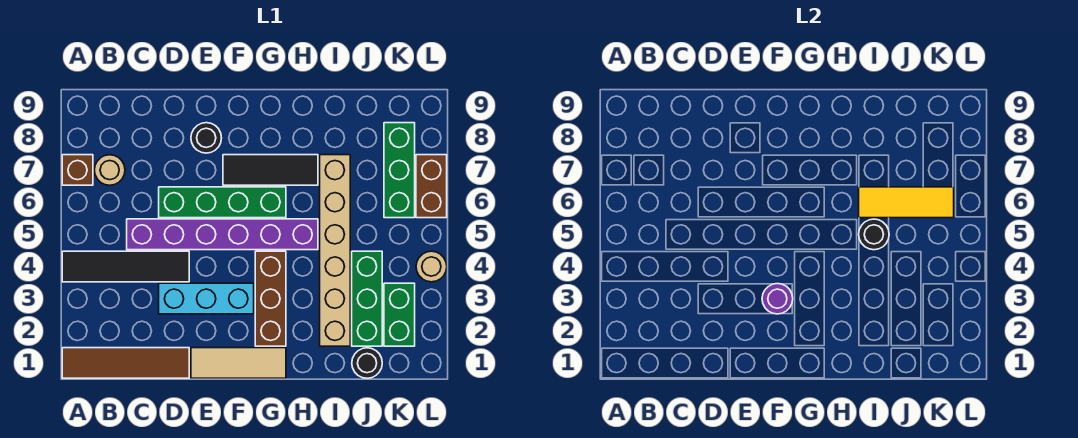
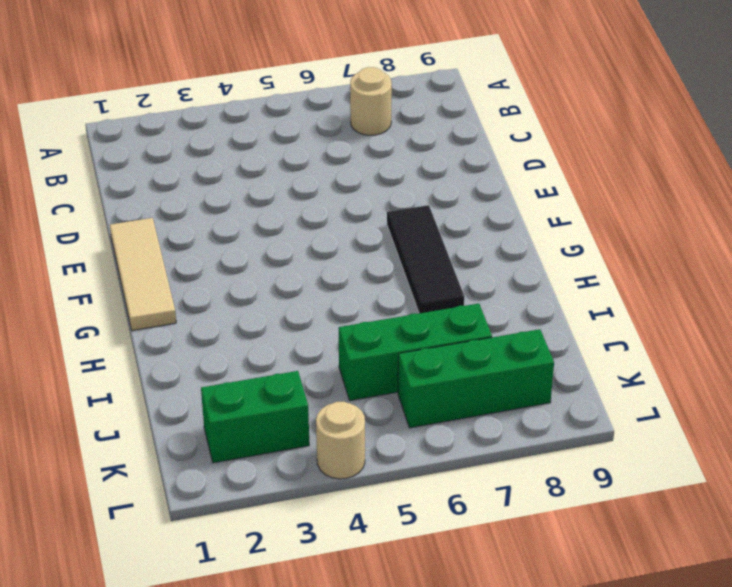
green brick J5:J7 level 1 -> green brick J2:J4 level 1
none -> brown tile A1:D1 level 1
none -> black tile A4:D4 level 1
none -> brown brick A7 level 1

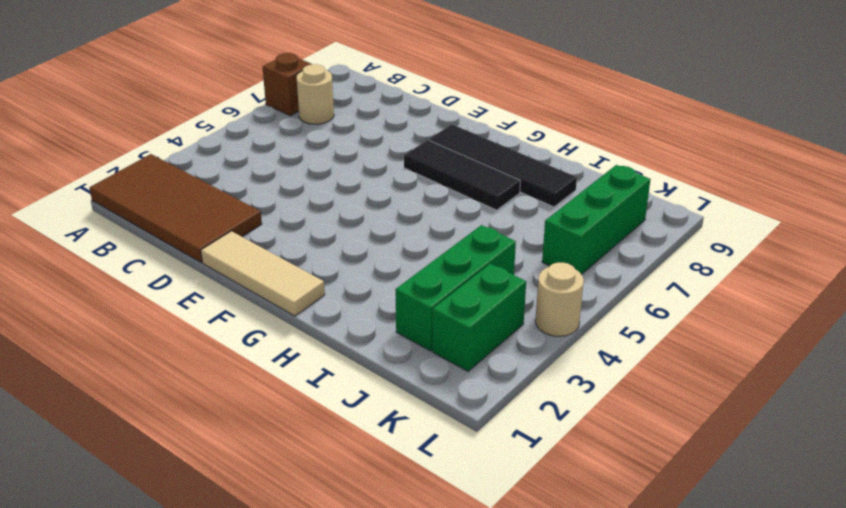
brown tile A1:D2 level 1 -> brown tile A1:D1 level 1
black tile F8:I8 level 1 -> black tile A4:D4 level 1
none -> purple brick C5:H5 level 1
none -> cyan brick D3:F3 level 1
none -> green brick D6:G6 level 1

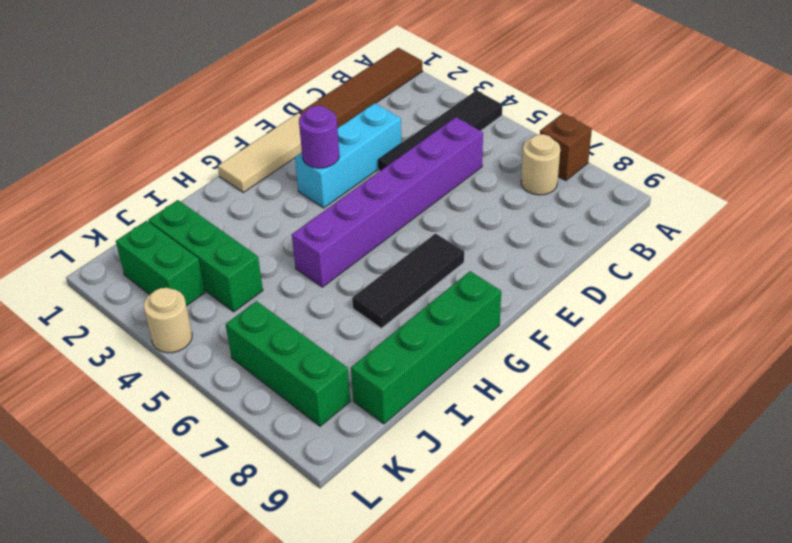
green brick G9:J9 level 1 -> green brick D6:G6 level 1
none -> black round brick E8 level 1
none -> brown brick G2:G4 level 1
none -> tan brick I2:I7 level 1

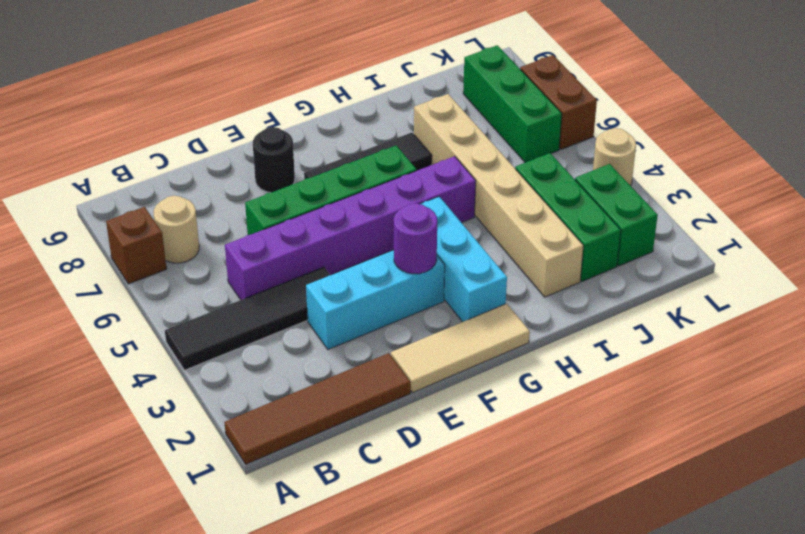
cyan brick G2:G4 level 1 -> brown brick G2:G4 level 1
none -> black round brick J1 level 1
none -> black round brick I5 level 2
none -> yellow tile I6:K6 level 2

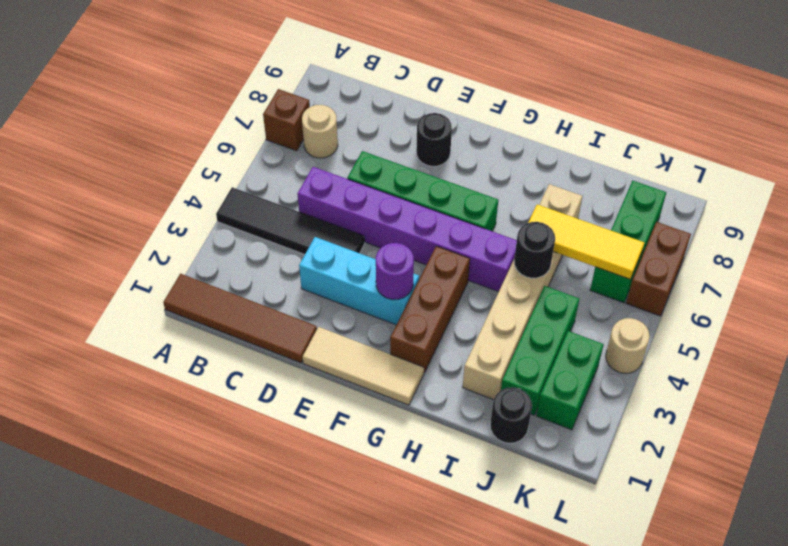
none -> black tile F7:H7 level 1

